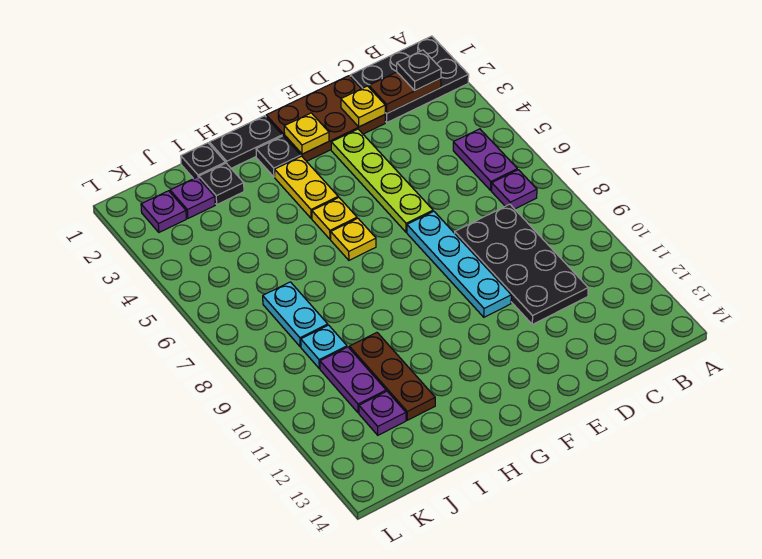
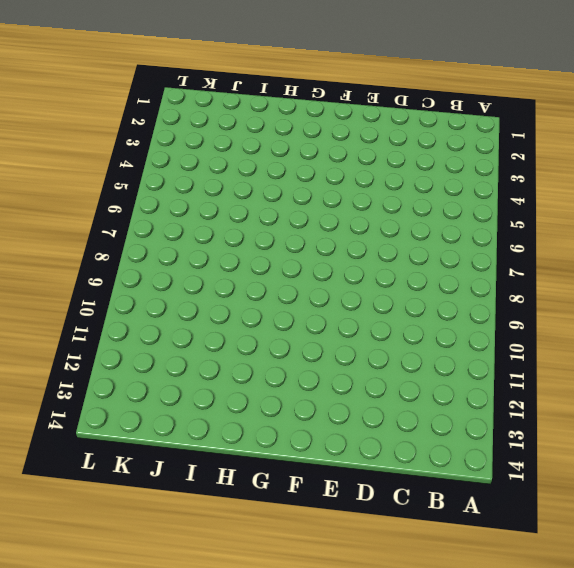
none -> black plate A1:C2 level 1
none -> purple plate B5:B6 level 1
none -> purple plate B7 level 1

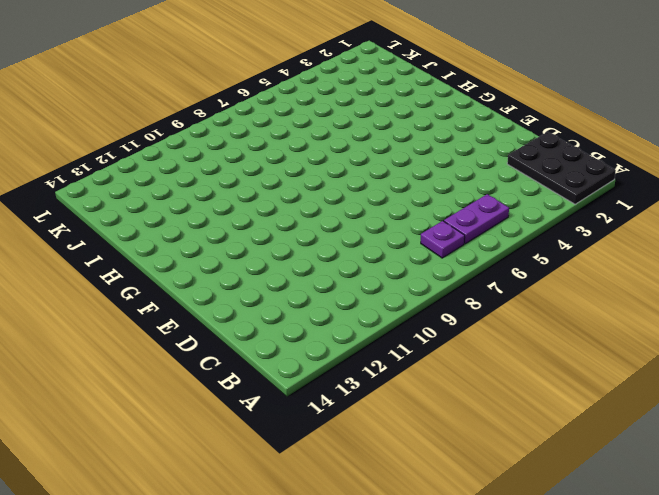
none -> black plate C8:D11 level 1
none -> brown plate D1:F2 level 1
none -> lime plate E3:E6 level 1

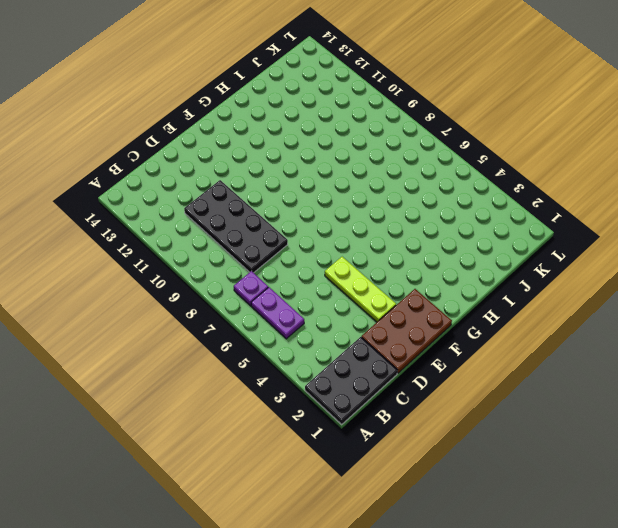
lime plate E3:E5 level 1 -> lime plate E3:E6 level 1
none -> cyan plate E7:E10 level 1
none -> black plate G1:H1 level 1
none -> black plate G2 level 1

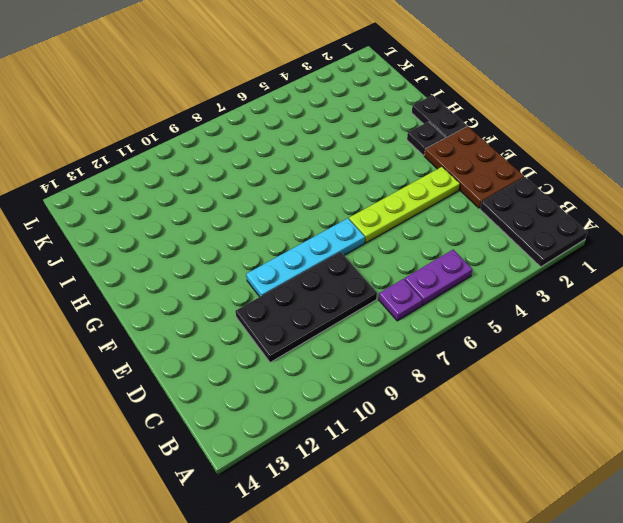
none -> yellow plate G3:G4 level 1
none -> yellow plate G5 level 1
none -> yellow plate G6 level 1

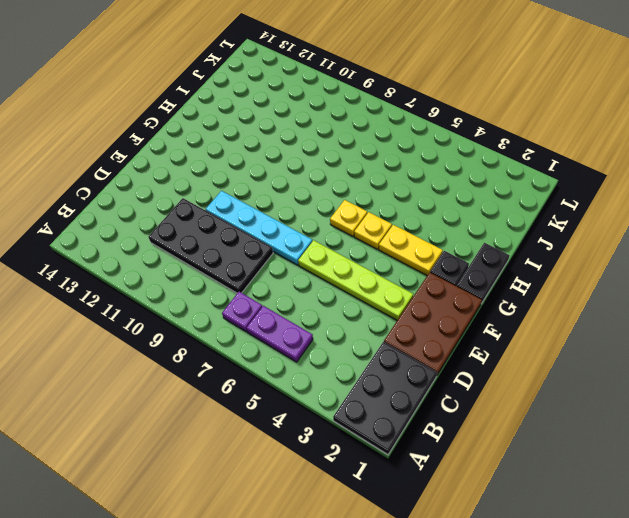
none -> black plate I1 level 1
none -> black plate I2 level 1
none -> brown plate I10:I12 level 1

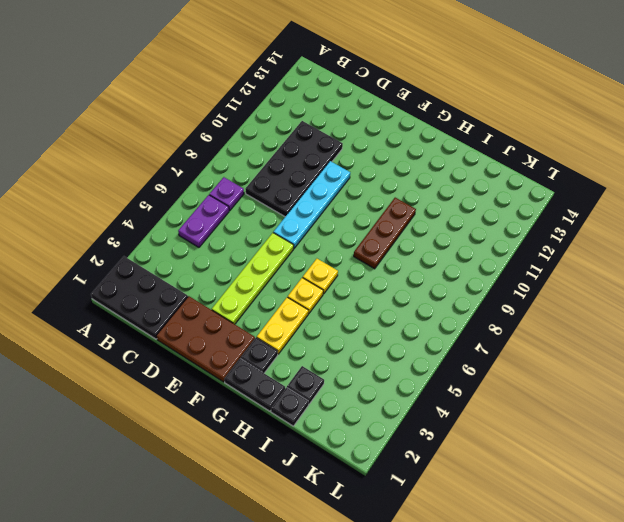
brown plate H8:H10 level 1 -> brown plate I10:I12 level 1
none -> purple plate J2 level 1
none -> cyan plate J7:J8 level 1
none -> cyan plate J9 level 1

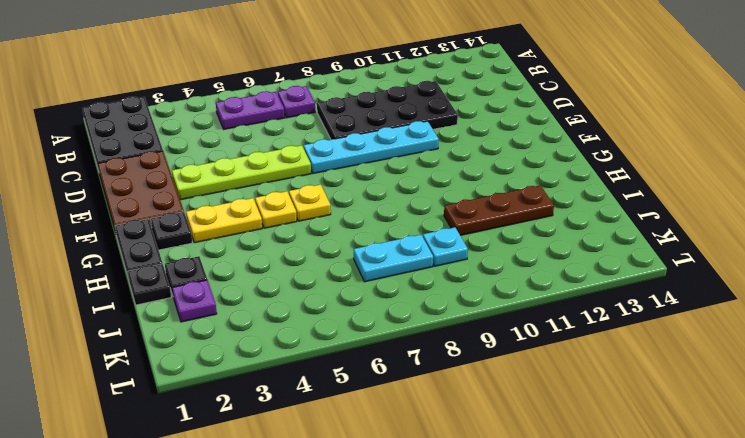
none -> purple plate J10:J11 level 1
none -> purple plate J12 level 1
none -> purple plate K2 level 1

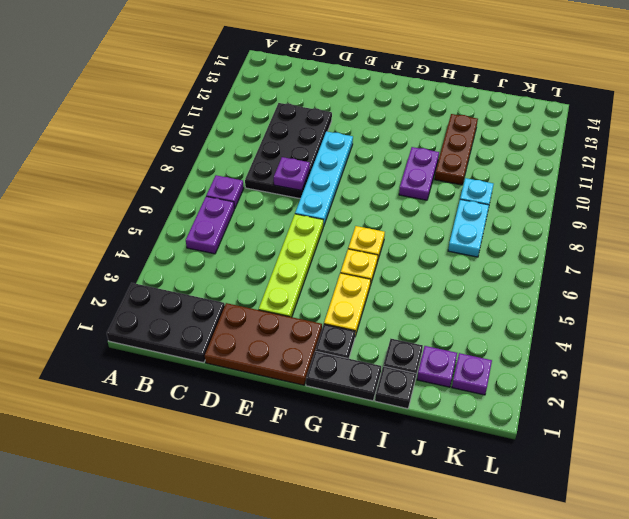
purple plate D8 level 2 -> purple plate J12 level 1
purple plate H9:H10 level 1 -> purple plate J10:J11 level 1
none -> brown plate B2:C2 level 2
none -> yellow plate D2 level 2
none -> yellow plate F2 level 2

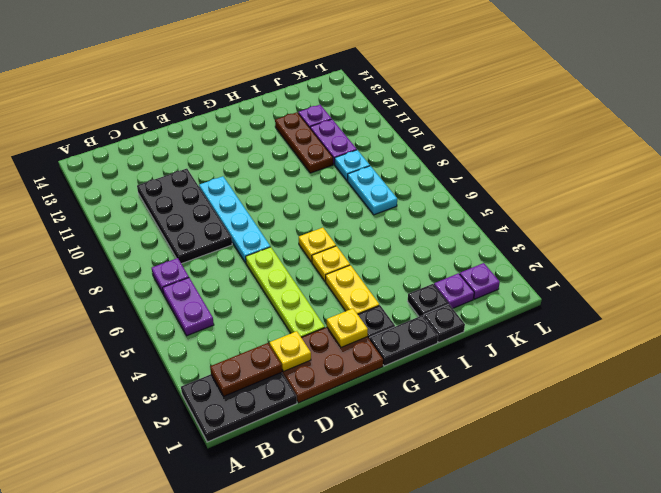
none -> black plate B2 level 3

